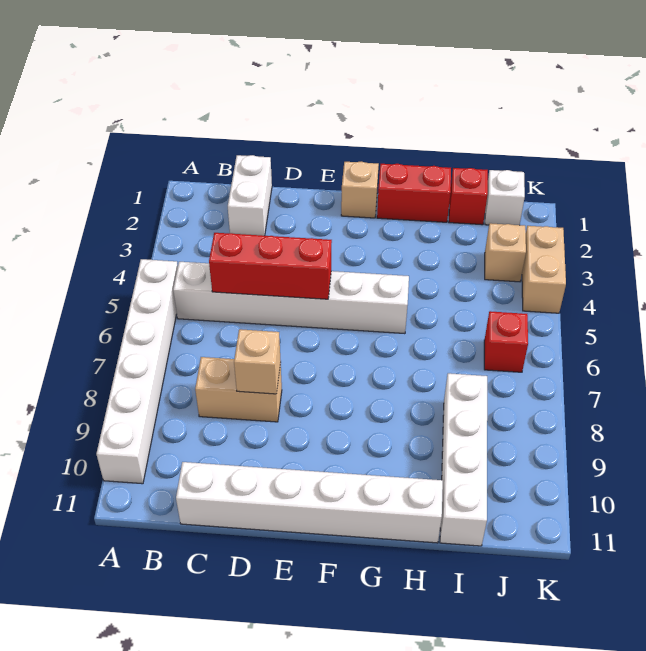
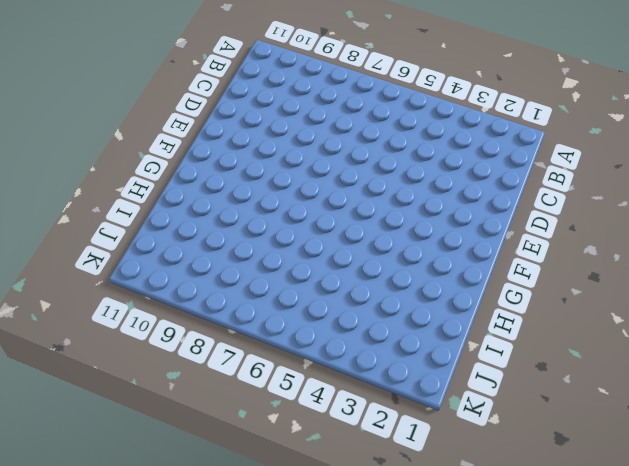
none -> white brick A5:A10 level 1
none -> white brick B5:G5 level 1
none -> white brick C1:C2 level 1

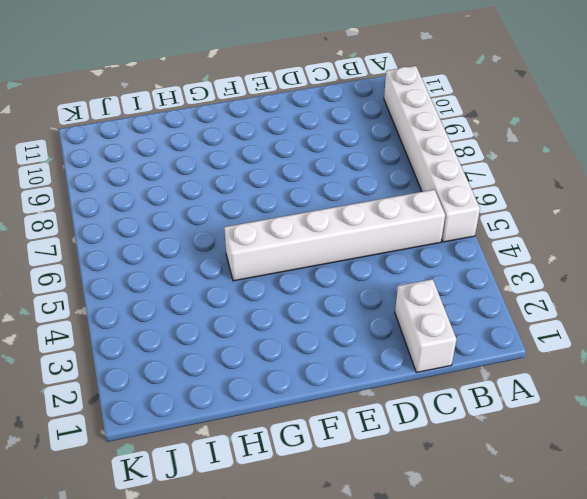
none -> tan brick C8:D8 level 1
none -> white brick C11:H11 level 1
none -> tan brick F1 level 1

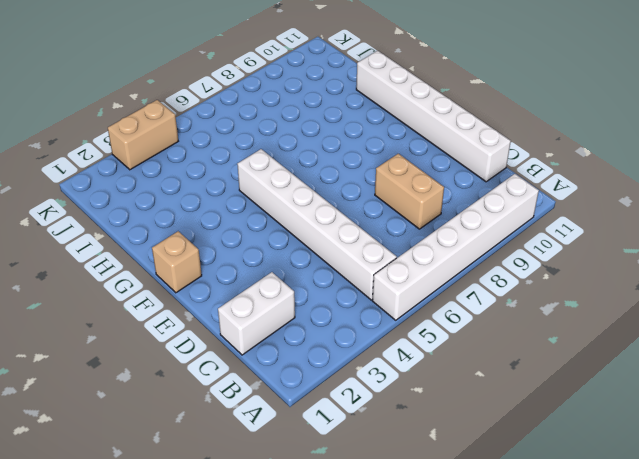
none -> red brick G1:H1 level 1
none -> red brick I1 level 1
none -> white brick I8:I11 level 1

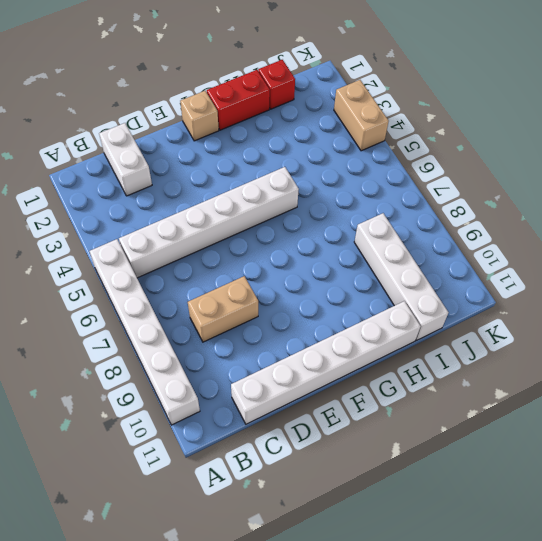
none -> white brick J1 level 1
none -> tan brick J3 level 1
none -> red brick J6 level 1

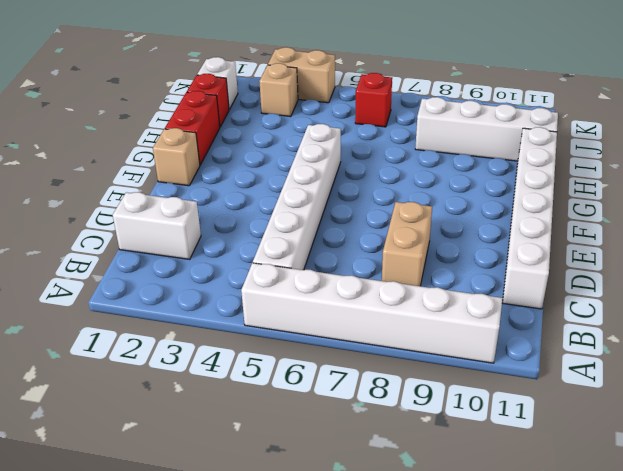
none -> red brick C5:E5 level 2
none -> tan brick D8 level 2

